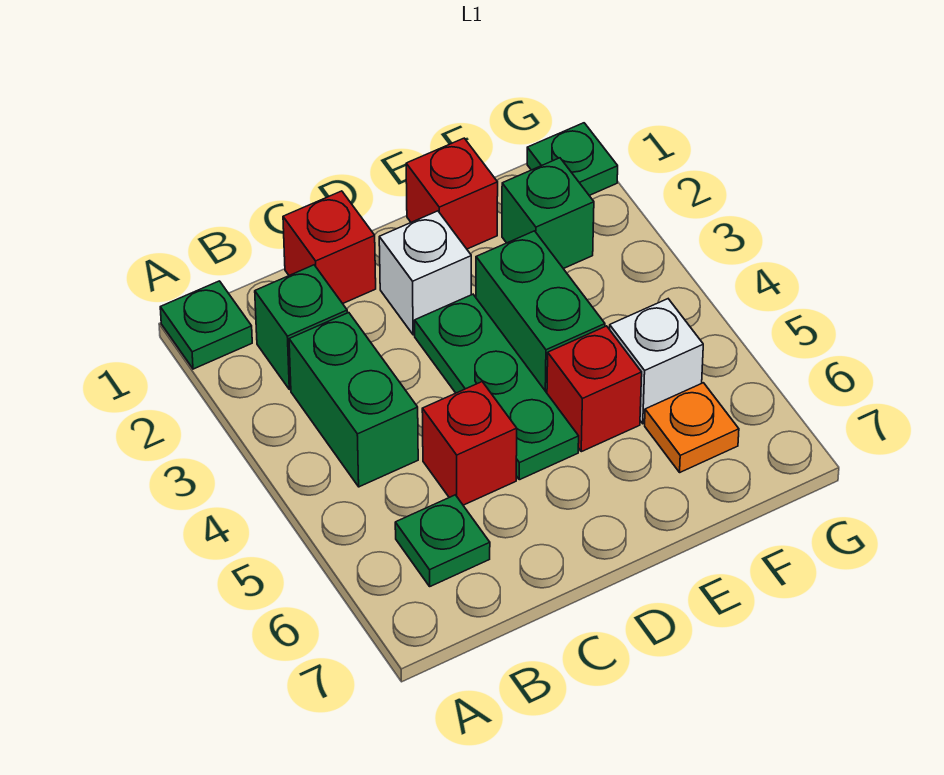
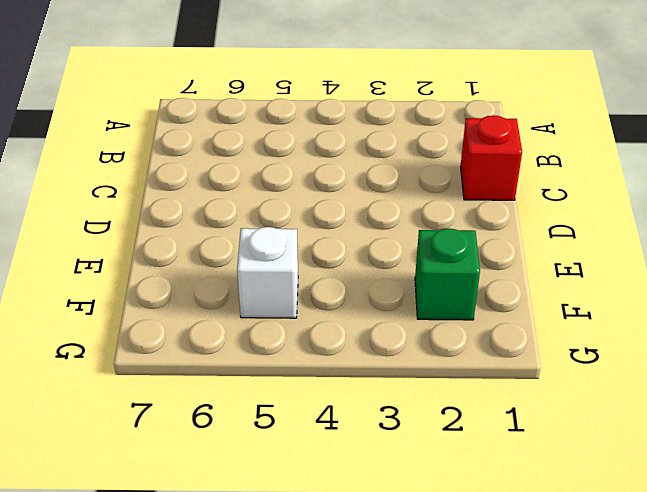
none -> green plate A1 level 1
none -> green brick B2 level 1
none -> green brick B3:B4 level 1

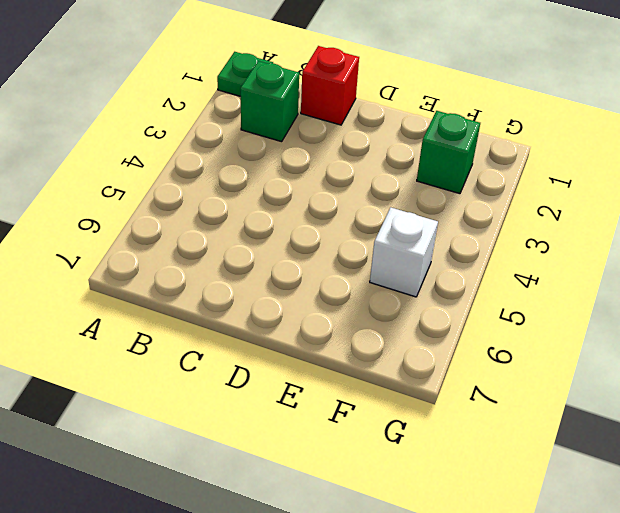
none -> green brick B3:B4 level 1
none -> green plate B6 level 1
none -> red brick C5 level 1

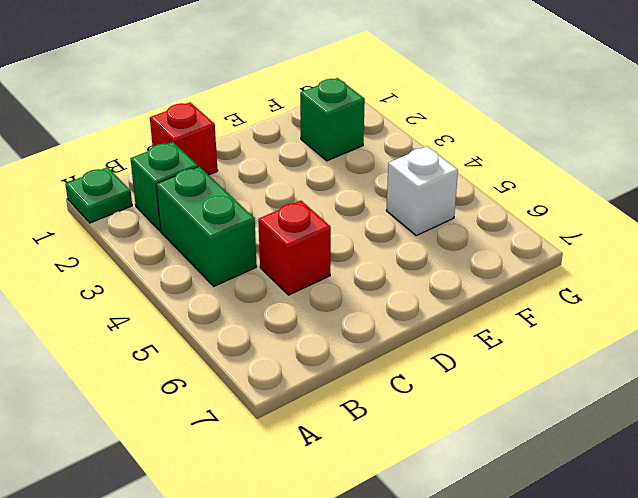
none -> green plate B6 level 1
none -> white brick D2 level 1
none -> green plate D3:D5 level 1

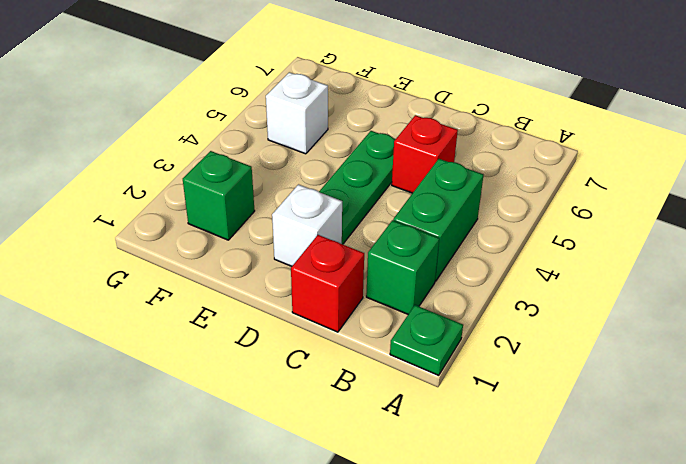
none -> green plate B6 level 1
none -> red brick E1 level 1
none -> green brick E3:E4 level 1

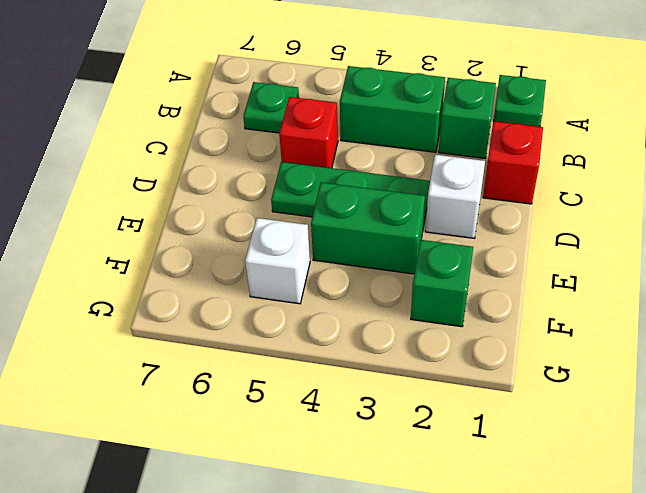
none -> red brick E1 level 1
none -> red brick E5 level 1
none -> orange plate F6 level 1

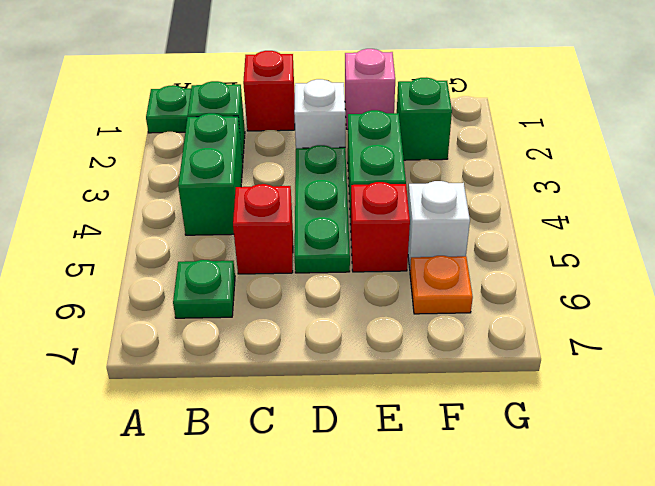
pink brick E1 level 1 -> red brick E1 level 1
none -> green plate G1 level 1

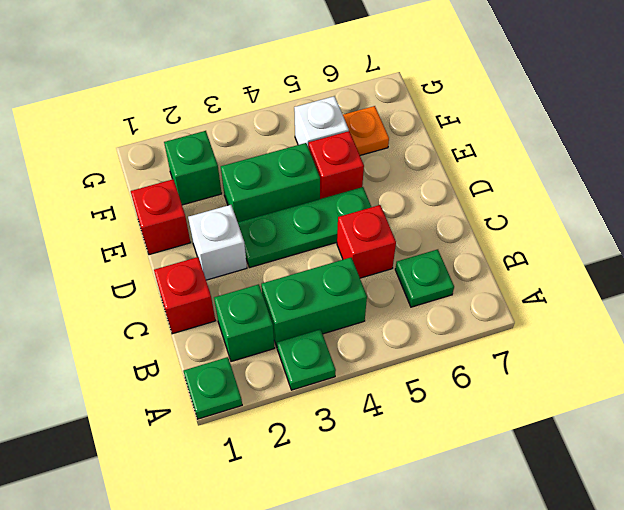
green plate A3 level 1 -> green plate G1 level 1

